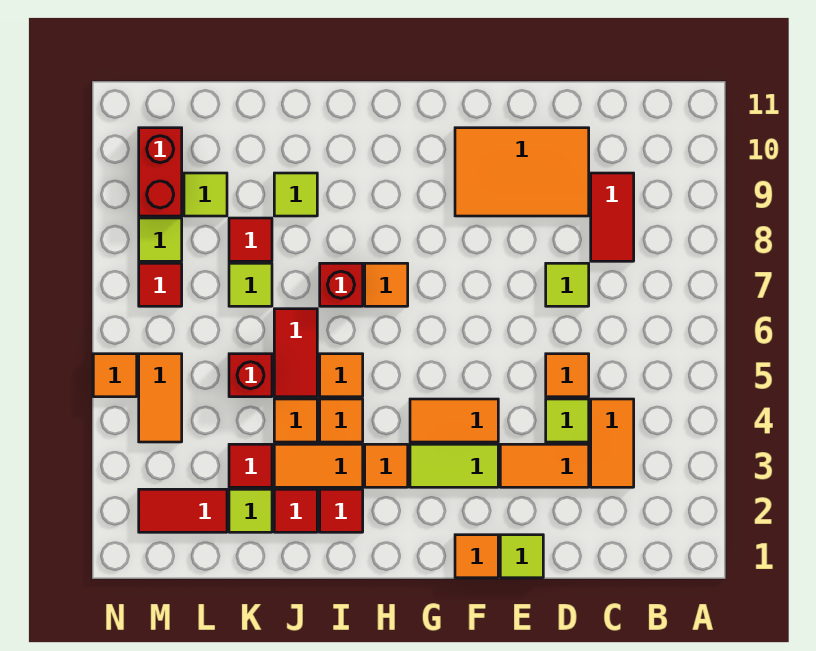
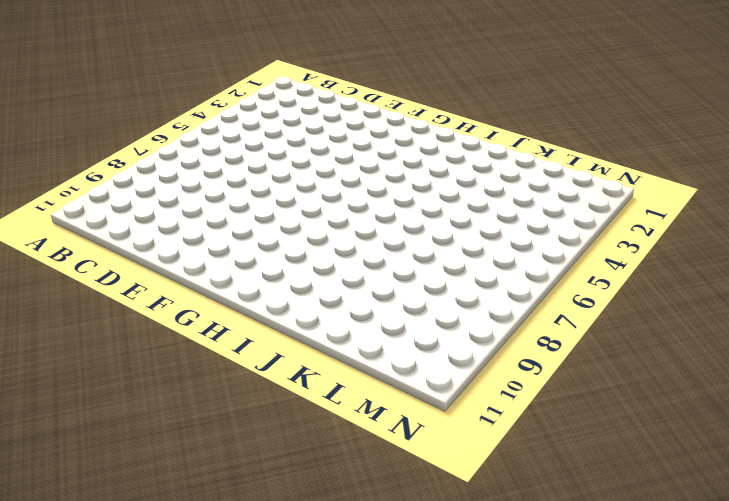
none -> orange tile C3:C4 level 1
none -> red tile C8:C9 level 1
none -> orange tile D3:E3 level 1
none -> lime tile D4 level 1

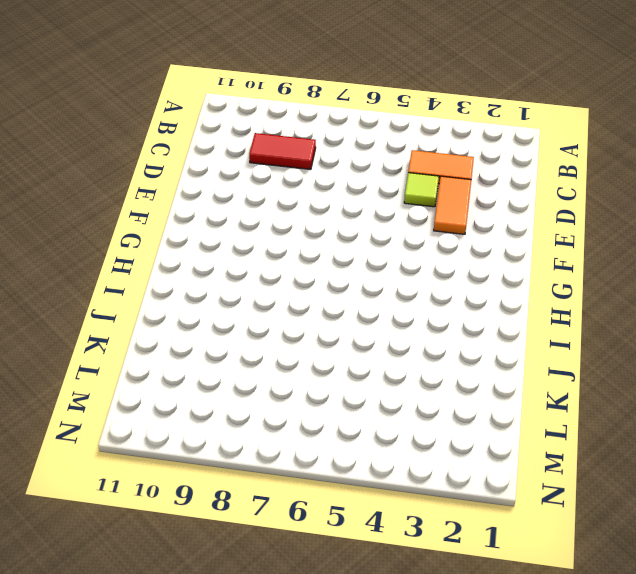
none -> orange tile D5 level 1
none -> lime tile D7 level 1
none -> orange tile D9:F10 level 1
none -> lime tile E1 level 1

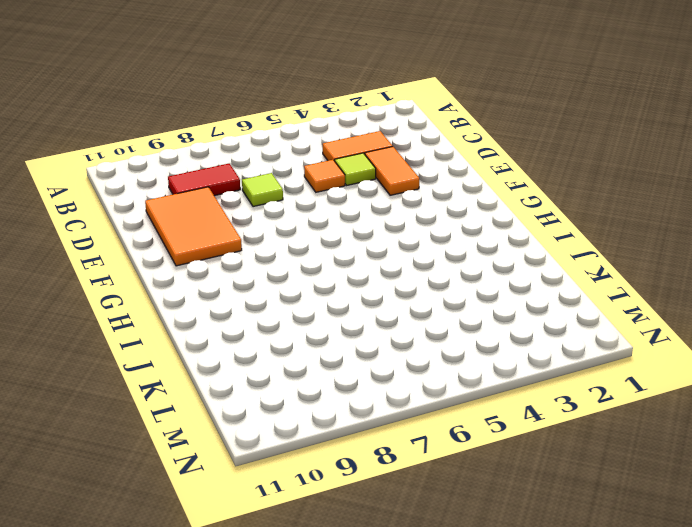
none -> lime tile E1 level 1
none -> orange tile F1 level 1
none -> lime tile F3:G3 level 1
none -> orange tile F4:G4 level 1

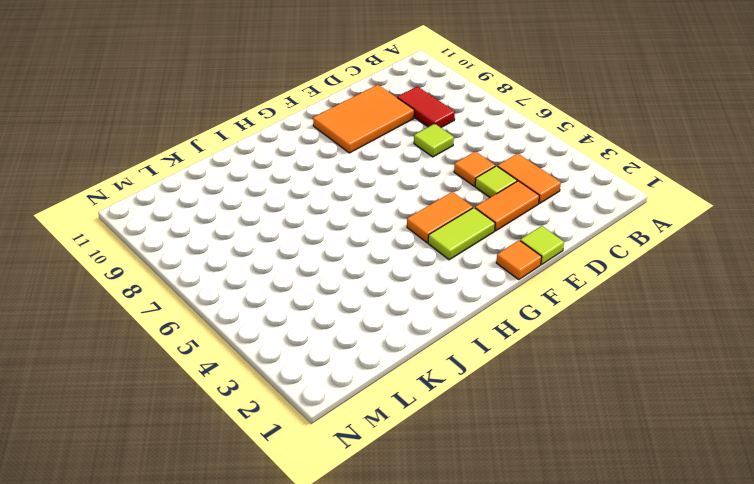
none -> orange tile H3 level 1
none -> orange tile H7 level 1
none -> red tile I2 level 1
none -> orange tile I3:J3 level 1

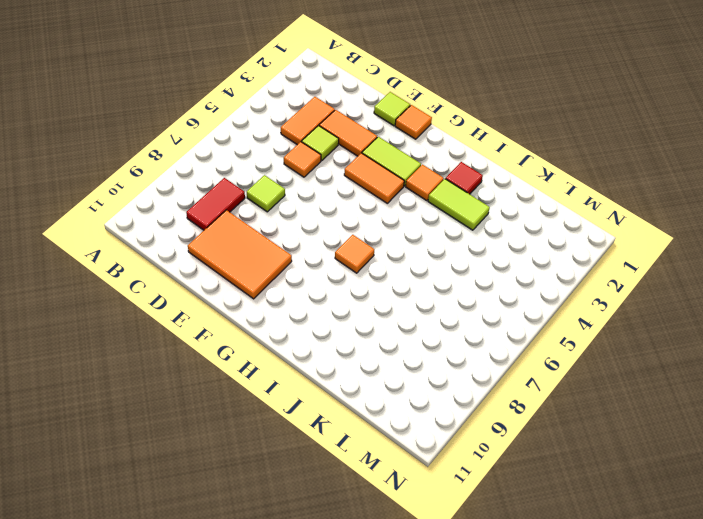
lime tile I3:J3 level 1 -> orange tile I3:J3 level 1
none -> orange tile I4 level 1
none -> orange tile I5 level 1
none -> red brick I7 level 1
none -> red tile J2 level 1

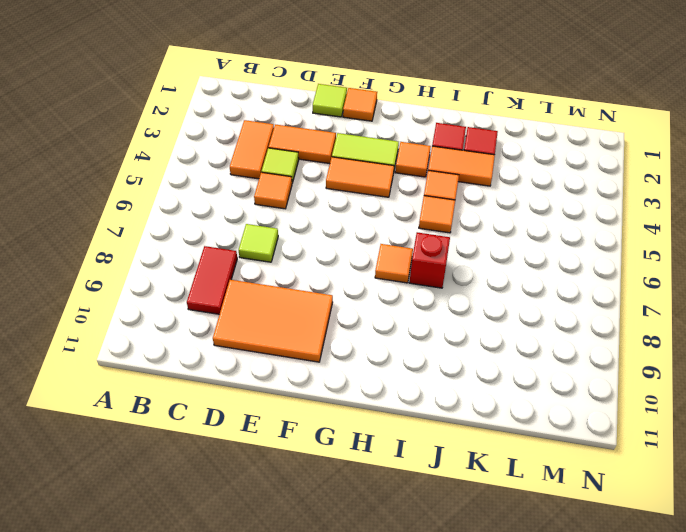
none -> orange tile J4 level 1
none -> red tile J5:J6 level 1
none -> lime tile J9 level 1
none -> lime tile K2 level 1

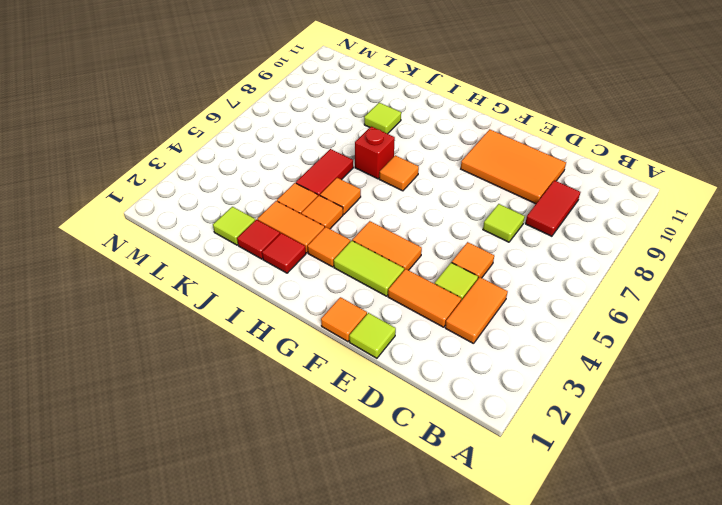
none -> red tile K3 level 1
none -> red brick K5 level 1
none -> lime tile K7 level 1
none -> red tile K8 level 1

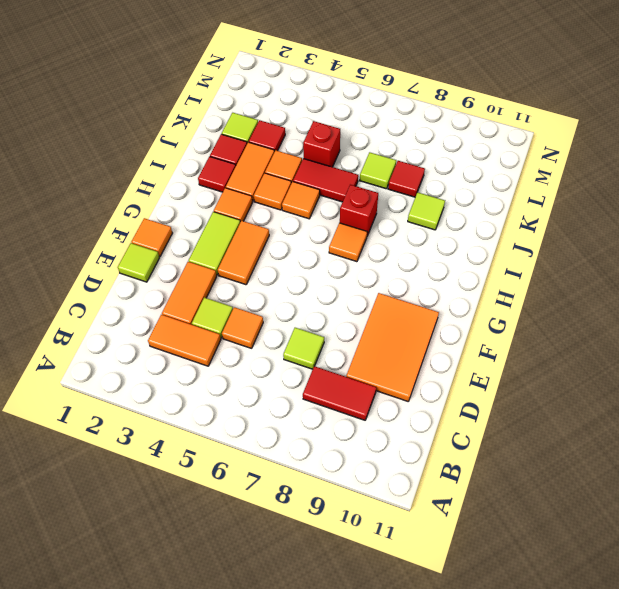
none -> red tile L2:M2 level 1
none -> lime tile L9 level 1
none -> orange tile M4:M5 level 1
none -> red tile M7 level 1

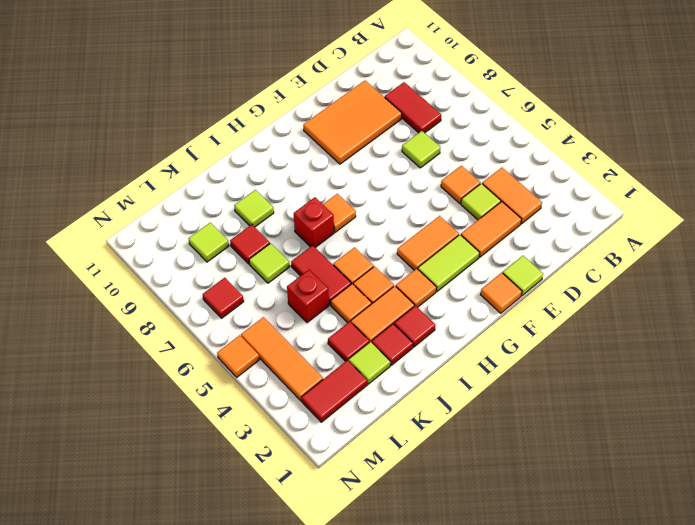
orange tile M3:M5 level 1 -> orange tile M4:M5 level 1
none -> lime tile M8 level 1
none -> red brick M9:M10 level 1

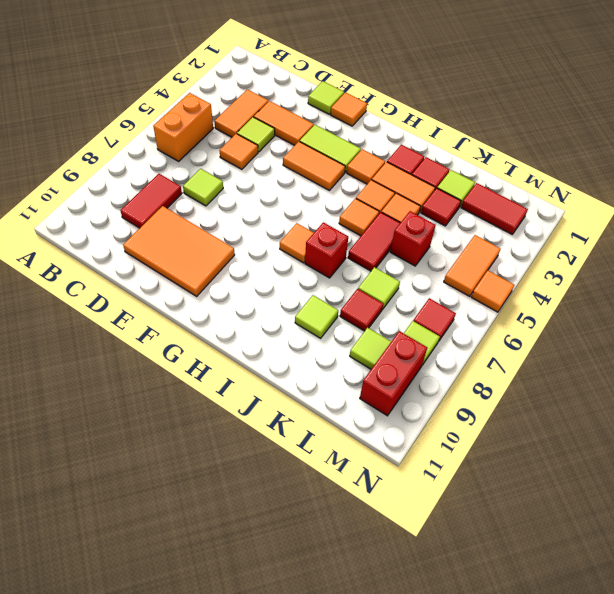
orange brick B5:B6 level 1 -> none

